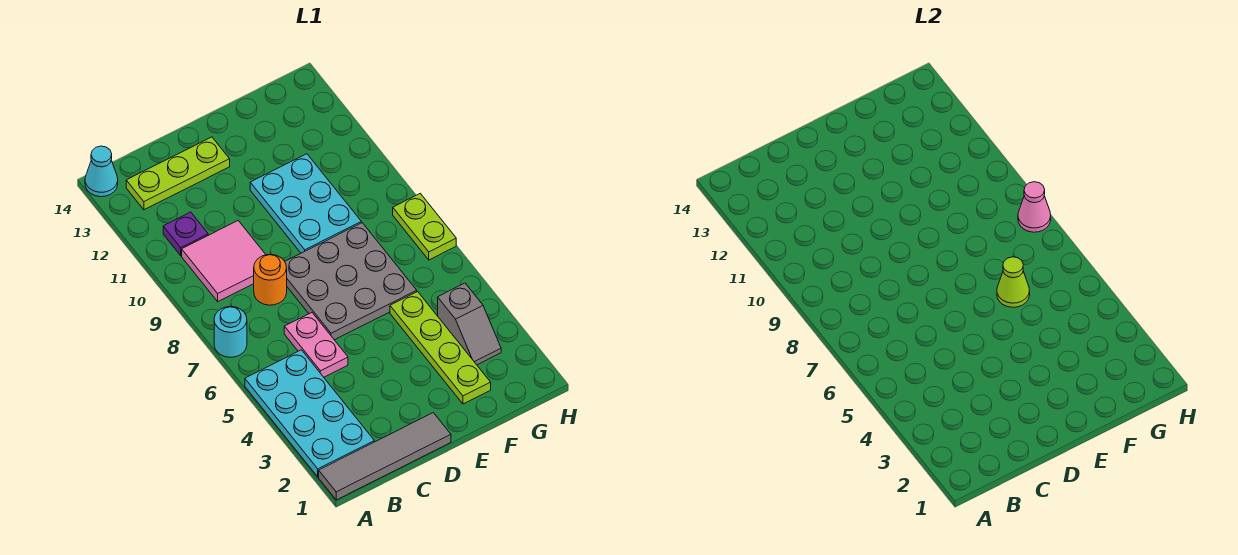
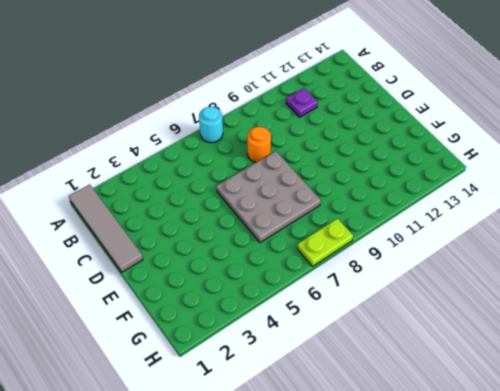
none -> cyan plate A2:B5 level 1
none -> cyan cone A14 level 1
none -> pink tile B9:C10 level 1

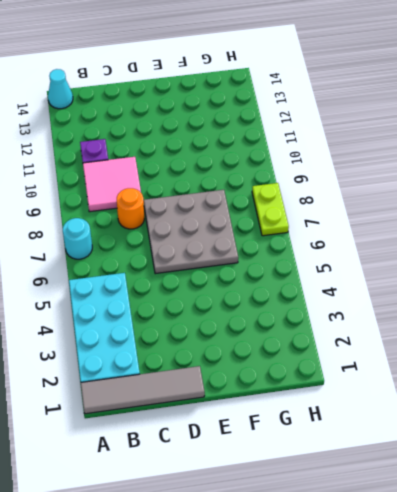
none -> lime plate B13:D13 level 1
none -> pink plate C5:C6 level 1
none -> cyan plate E9:F11 level 1

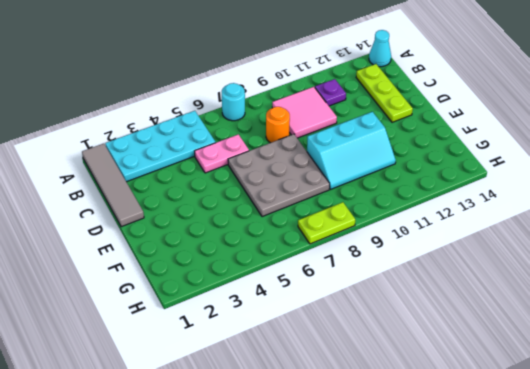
cyan slope E9:F11 level 1 top E -> cyan plate E9:F11 level 1
none -> lime plate F2:F5 level 1
none -> grey slope G3:G4 level 1 top 4
none -> lime cone F6 level 2

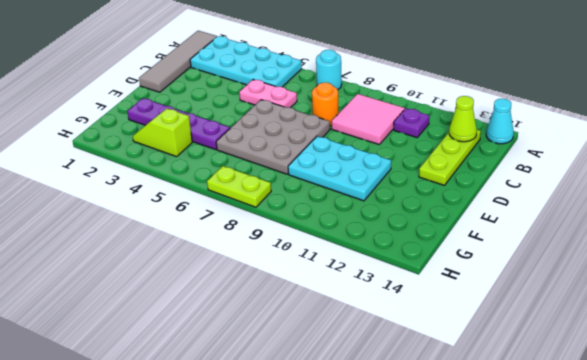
lime cone B13 level 2 -> lime cone F6 level 2
purple plate F2:F5 level 1 -> lime plate F2:F5 level 1
lime slope G3:G4 level 1 top 4 -> grey slope G3:G4 level 1 top 4
none -> pink cone H8 level 2

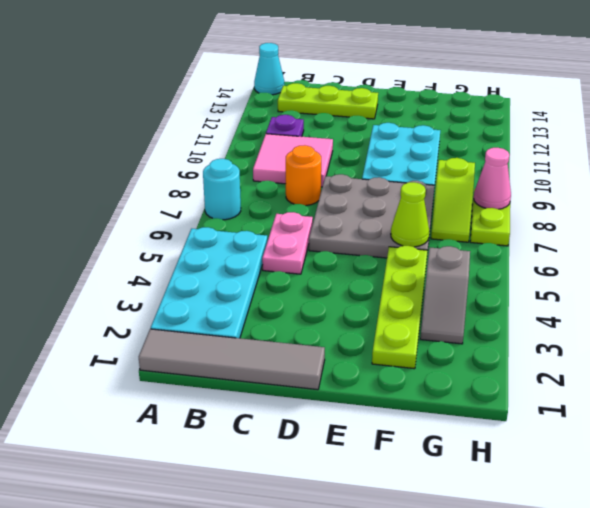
lime slope G7:G8 level 1 top 8 -> none

